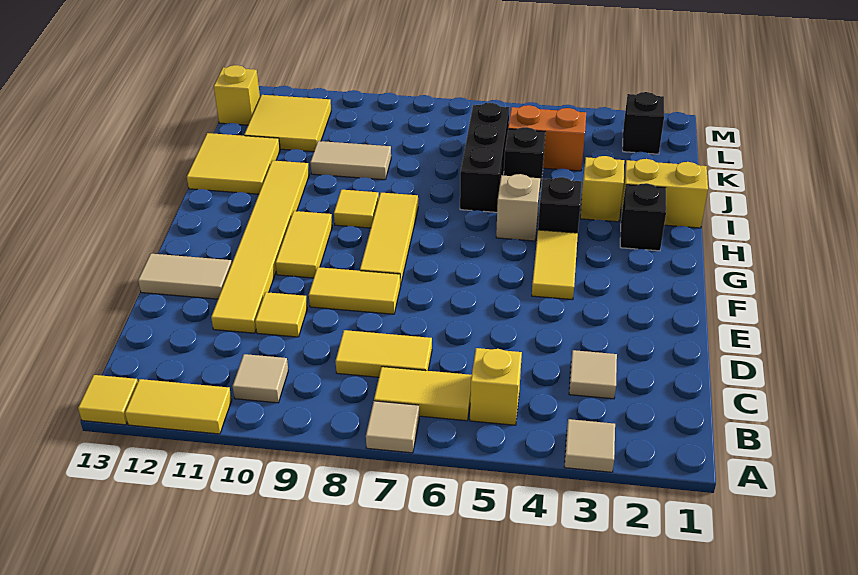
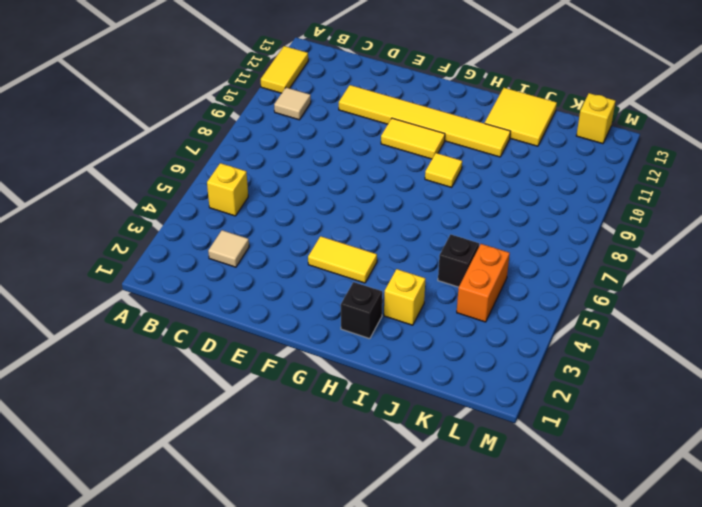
none -> tan tile A3 level 1
none -> tan tile A7 level 1
none -> yellow tile A13 level 1
none -> yellow tile B6:B7 level 1

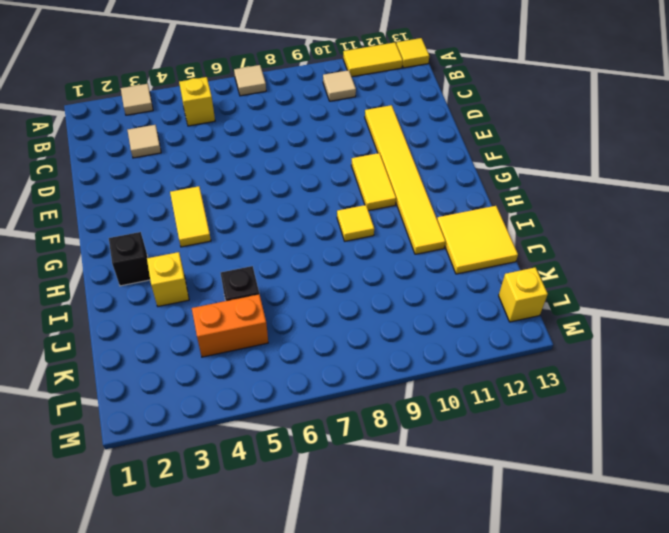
none -> yellow tile B6:B7 level 1
none -> yellow tile C7:C8 level 1
none -> yellow tile D10 level 1
none -> yellow tile E8:E9 level 1

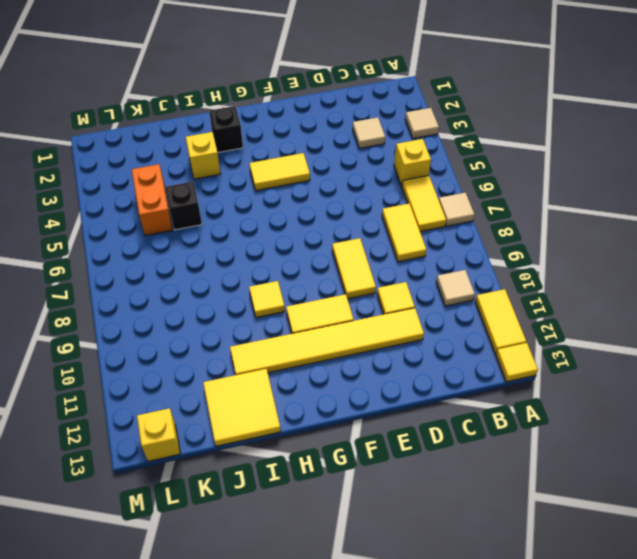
none -> tan tile E12:E13 level 1
none -> yellow tile F8:H8 level 1
none -> black brick H4 level 1
none -> tan brick H5 level 1

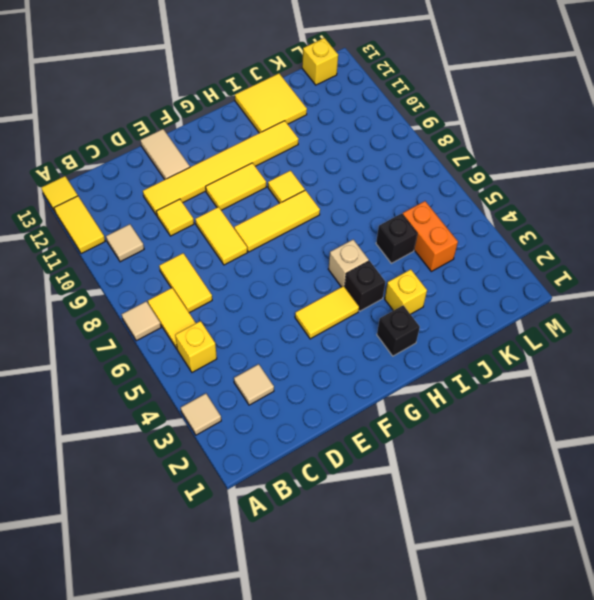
none -> yellow brick I1:I2 level 1
none -> black brick I6:K6 level 1
none -> tan tile J9:J10 level 1
none -> yellow tile K11:L12 level 1

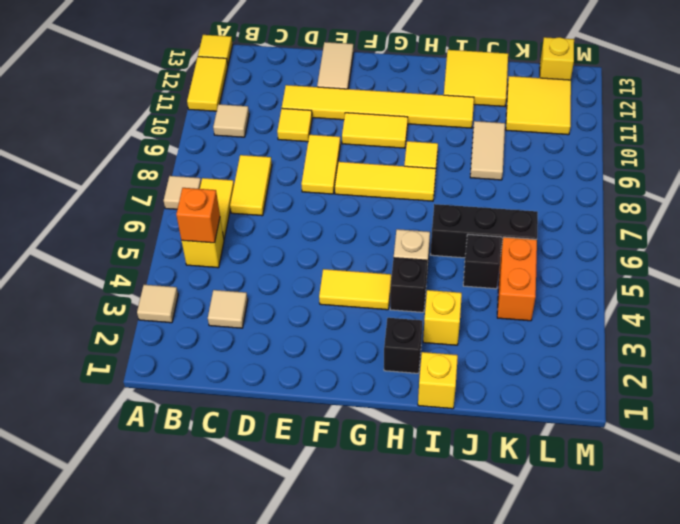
orange brick B5 level 2 -> none
yellow brick I1 level 1 -> yellow brick I1:I2 level 1
none -> black brick L2 level 1

